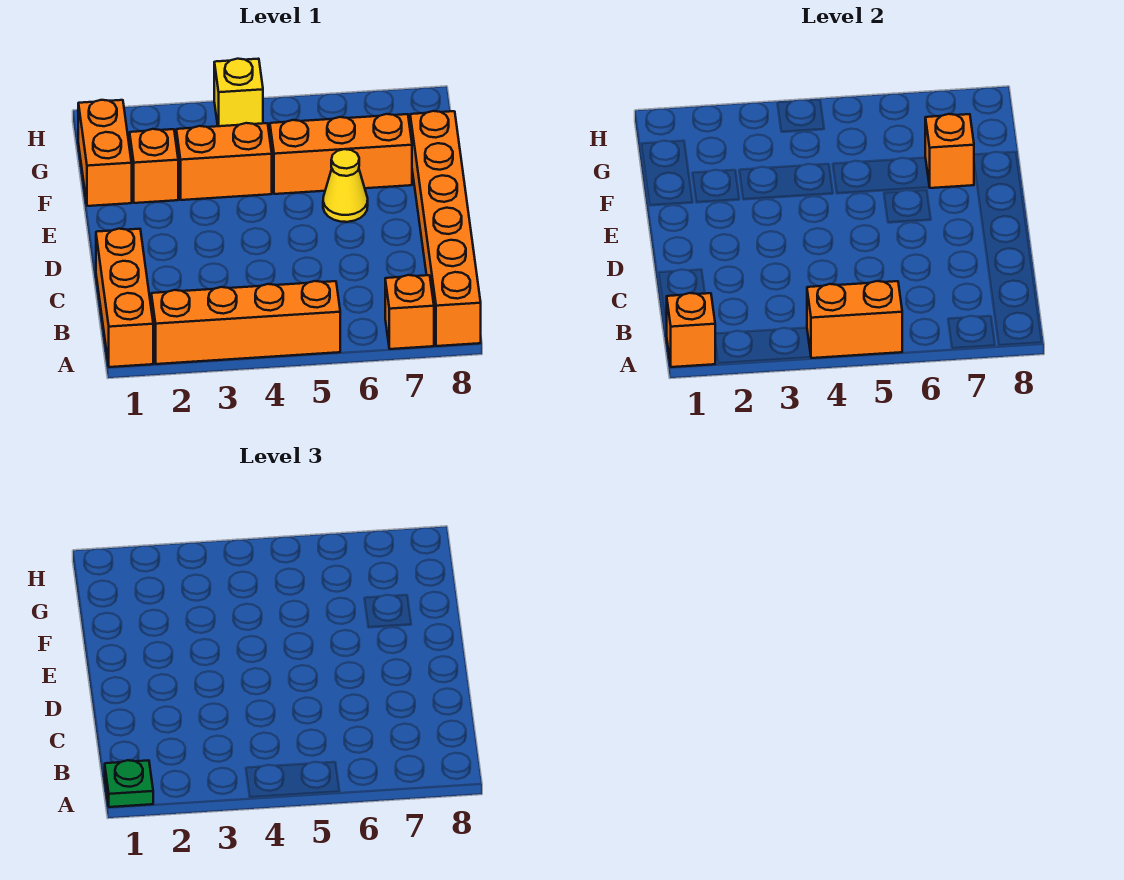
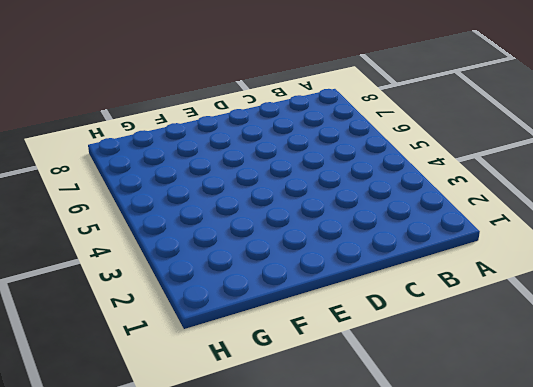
none -> orange brick A1:C1 level 1
none -> orange brick A2:A5 level 1
none -> orange brick A7 level 1

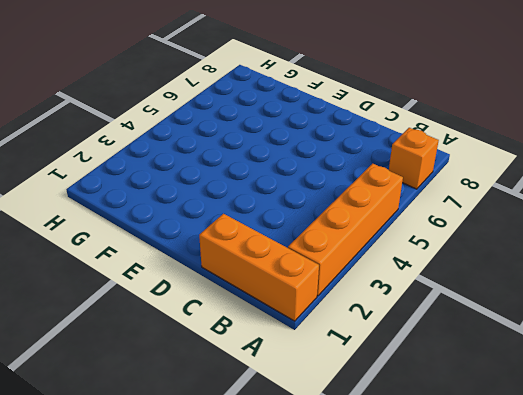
none -> orange brick A8:F8 level 1
none -> yellow cone E6 level 1
none -> orange brick F1:G1 level 1

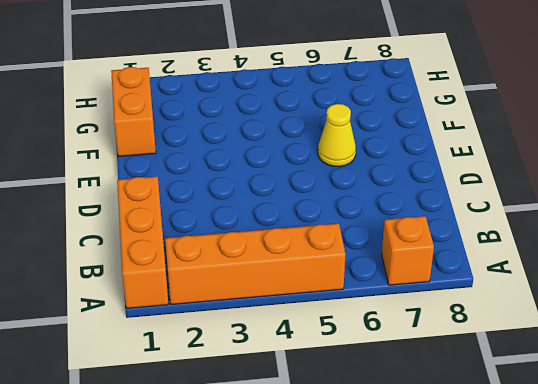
none -> orange brick A8:F8 level 1
none -> orange brick F2 level 1
none -> orange brick F3:F4 level 1

